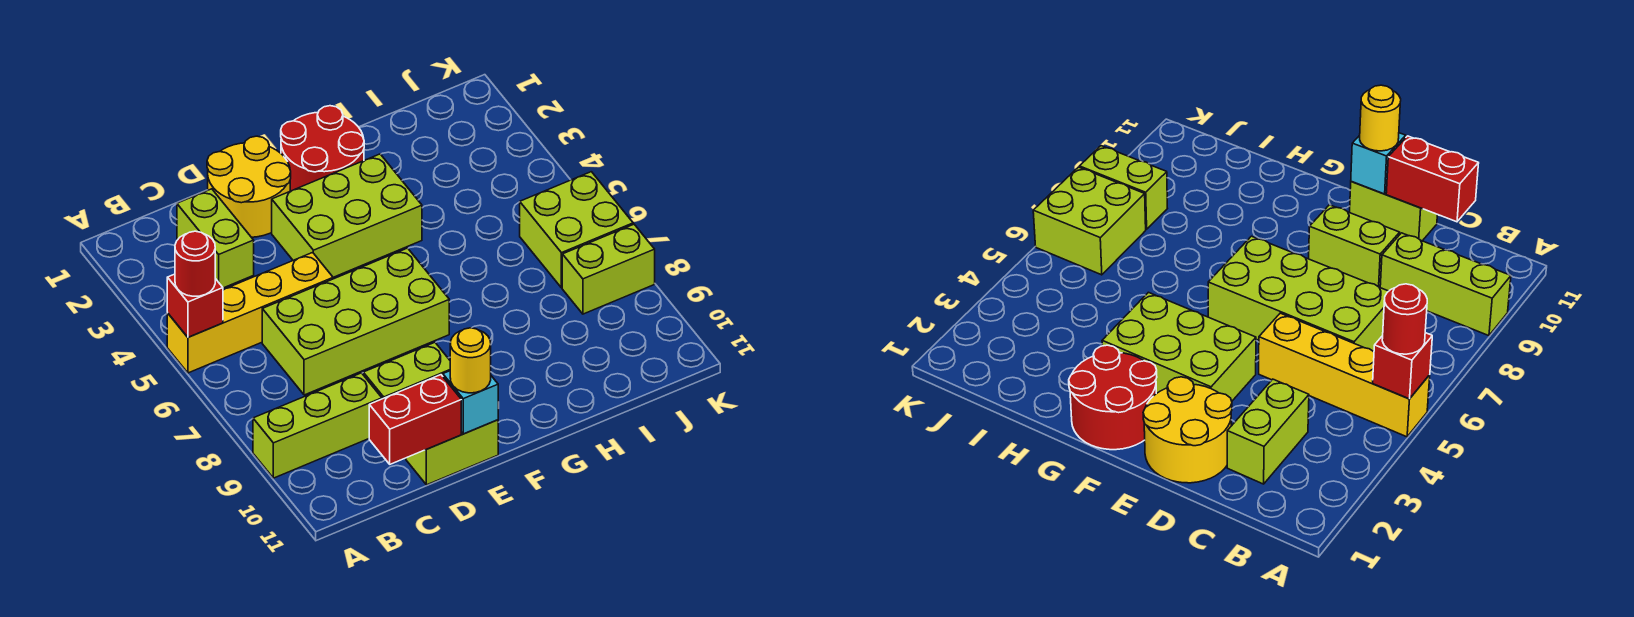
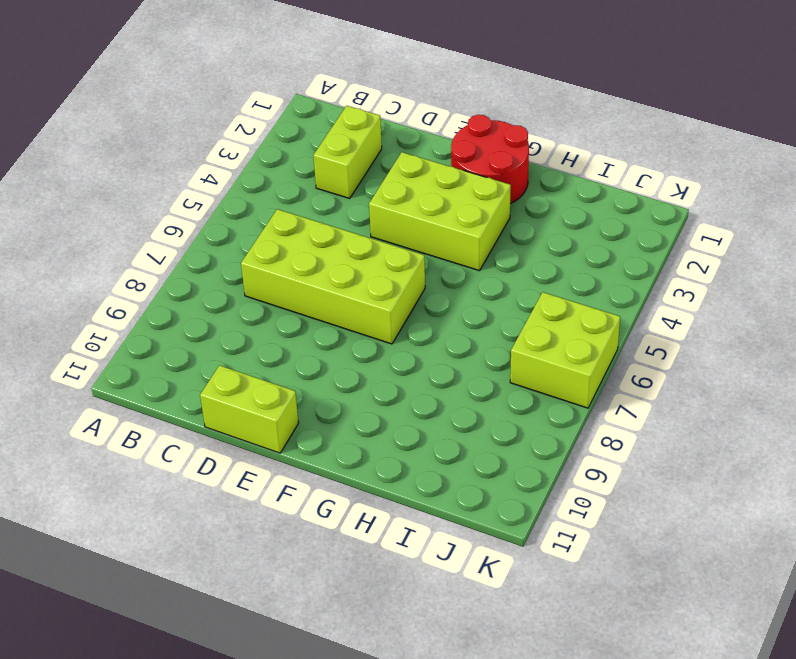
none -> yellow brick A5:D5 level 1
none -> lime brick A9:C9 level 1
none -> yellow round brick D1:E2 level 1

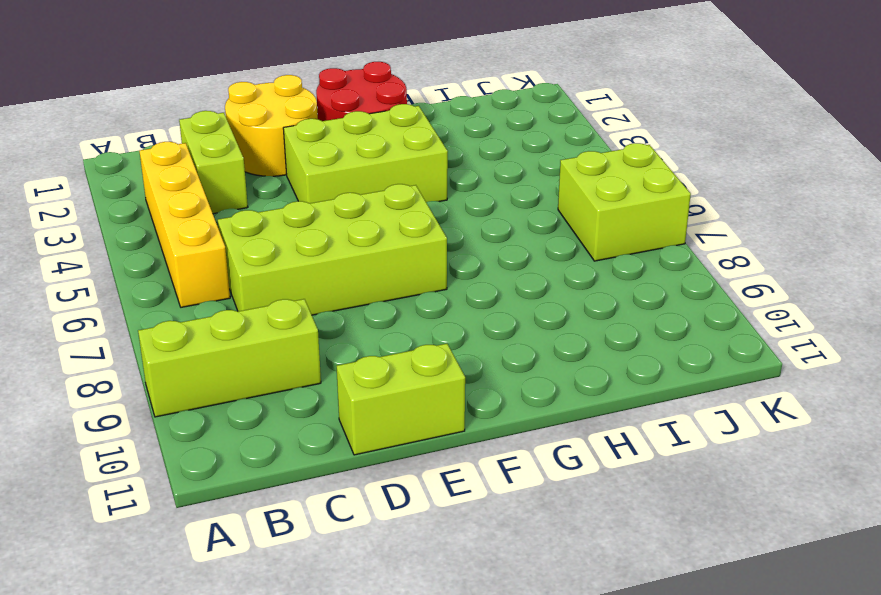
yellow brick B3:B6 level 1 -> yellow brick A5:D5 level 1
none -> lime brick D9:E9 level 1
none -> lime brick J8:K8 level 1
none -> red brick A5 level 2

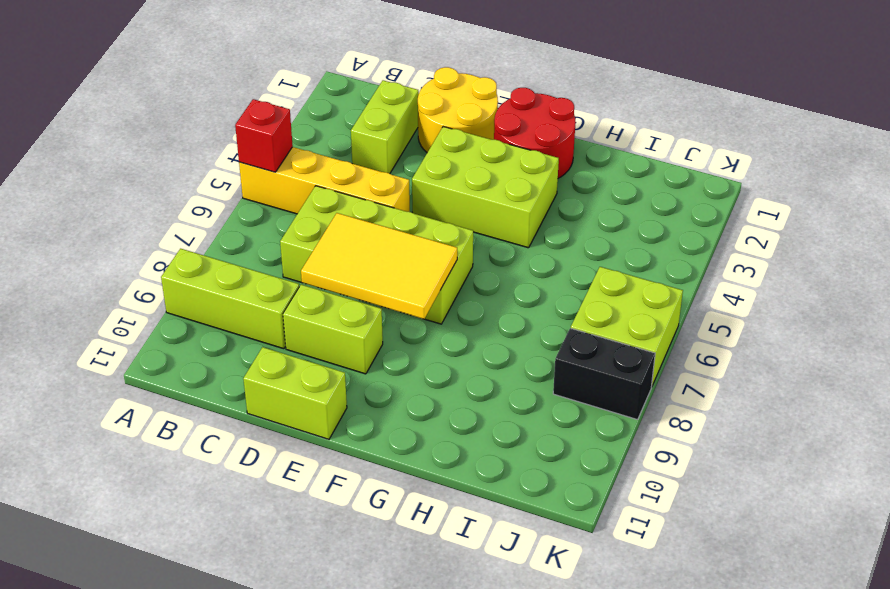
yellow tile D7:F8 level 2 -> none
black brick J8:K8 level 1 -> lime brick J8:K8 level 1
none -> red brick C11:D11 level 2
none -> cyan brick E11 level 2
none -> red round brick A5 level 3

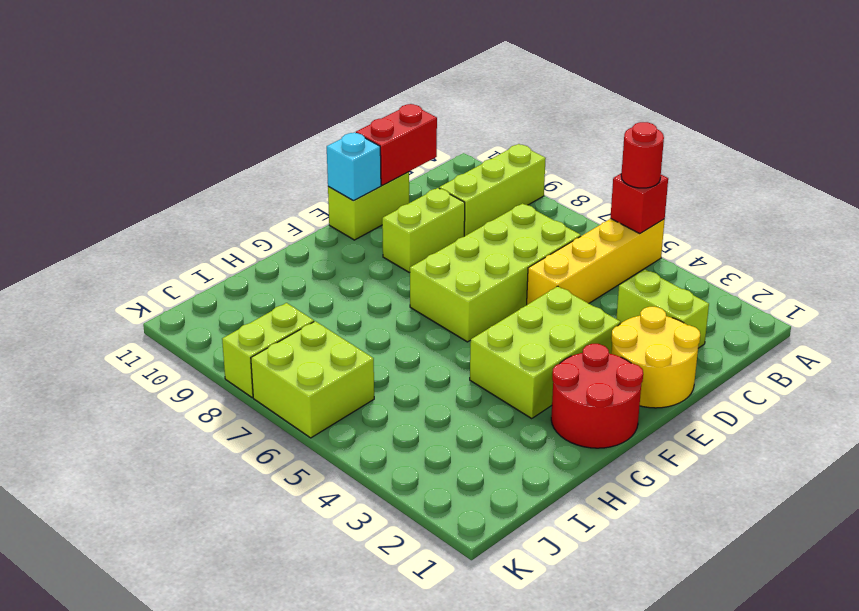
none -> yellow round brick E11 level 3

